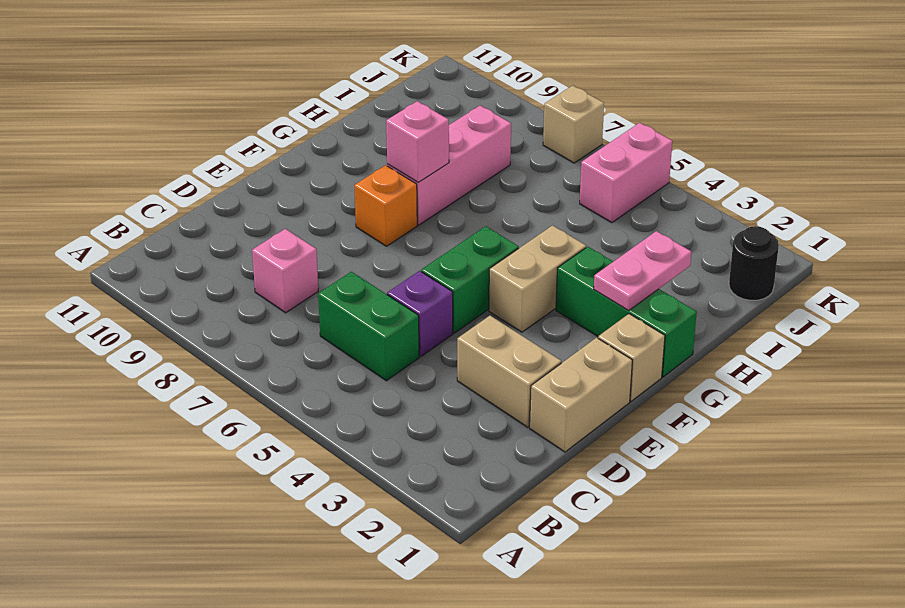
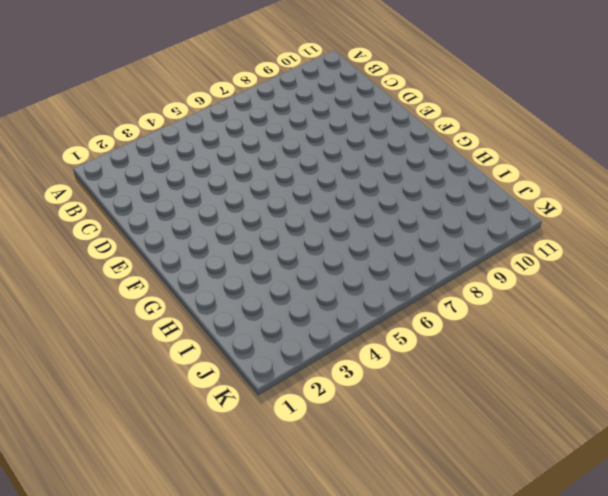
none -> green brick C5:C6 level 1
none -> pink brick C8 level 1
none -> tan brick D1:E1 level 1

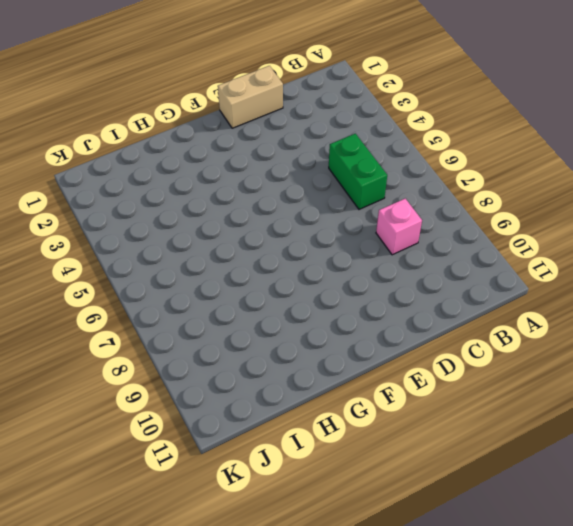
none -> tan brick D2:D3 level 1
none -> purple brick D5 level 1
none -> green brick E5:F5 level 1

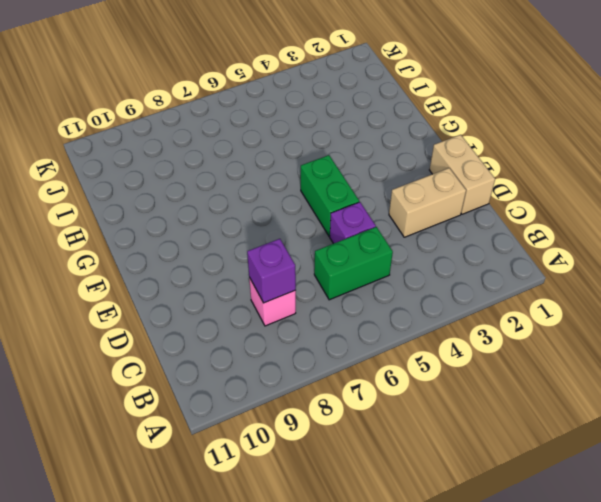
purple brick C8 level 2 -> none
none -> tan brick F1 level 1
none -> tan brick F4:G4 level 1
none -> orange brick F8 level 1

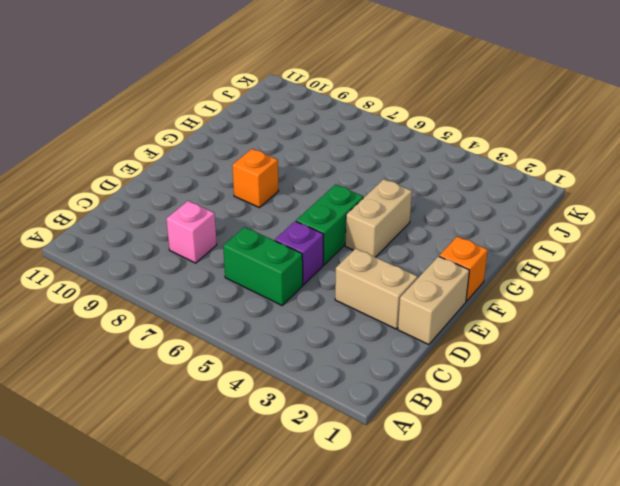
orange brick F1 level 1 -> tan brick F1 level 1
none -> green brick G1:G3 level 1
none -> pink brick G8:I8 level 1
none -> black round brick J1 level 1

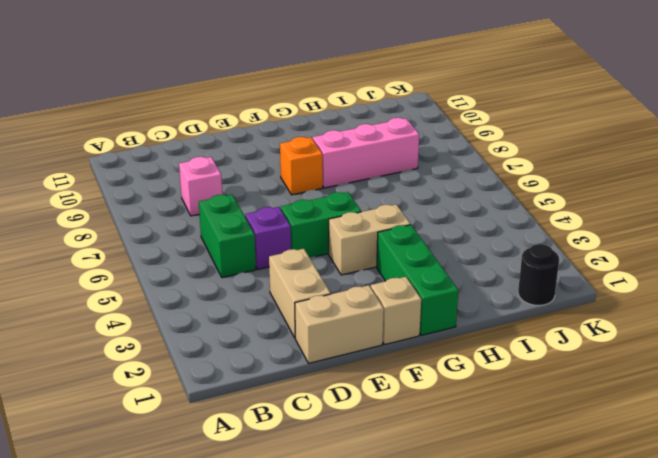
none -> pink brick J5:K5 level 1
none -> tan brick K7 level 1
none -> pink plate G2:H2 level 2

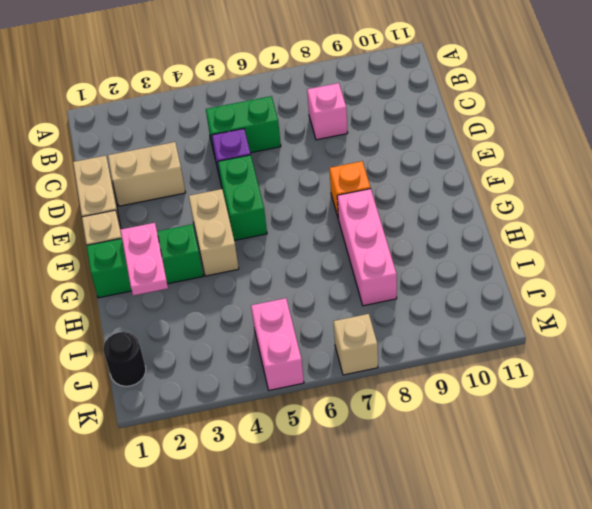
none -> pink brick G8 level 2

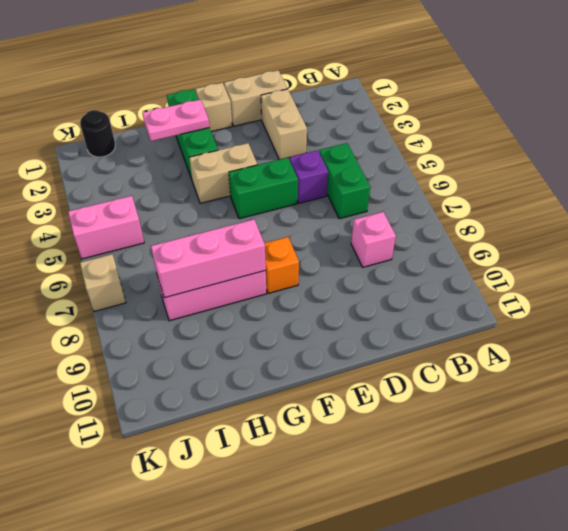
pink brick G8:I8 level 2 -> pink brick G8 level 2

